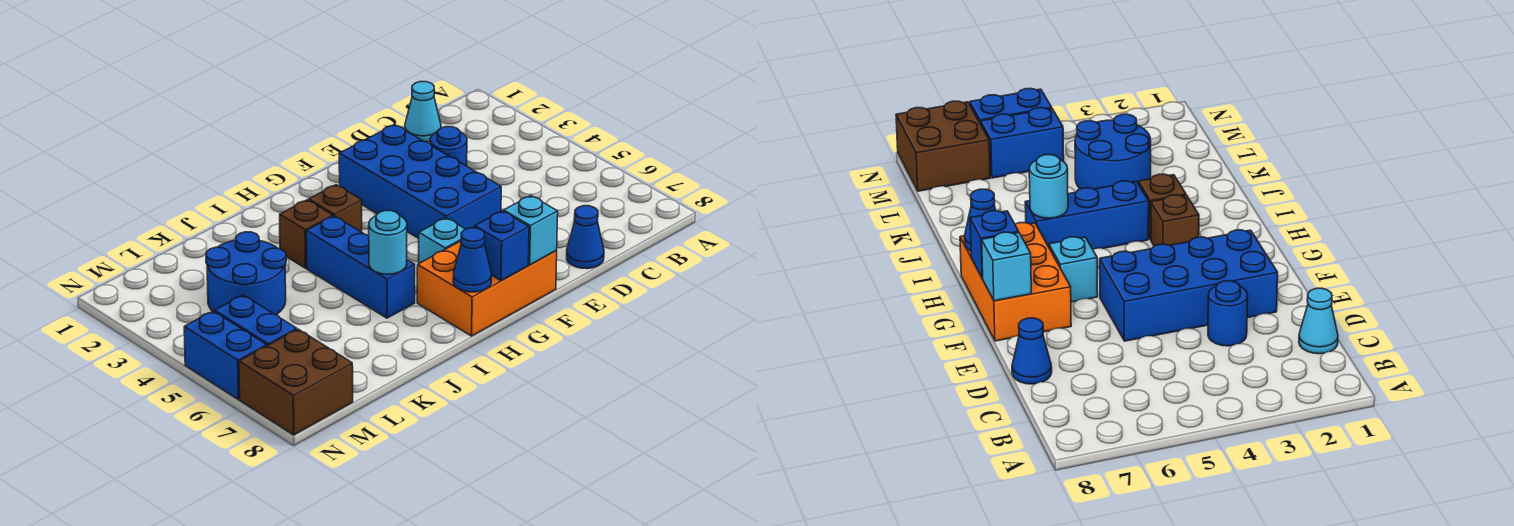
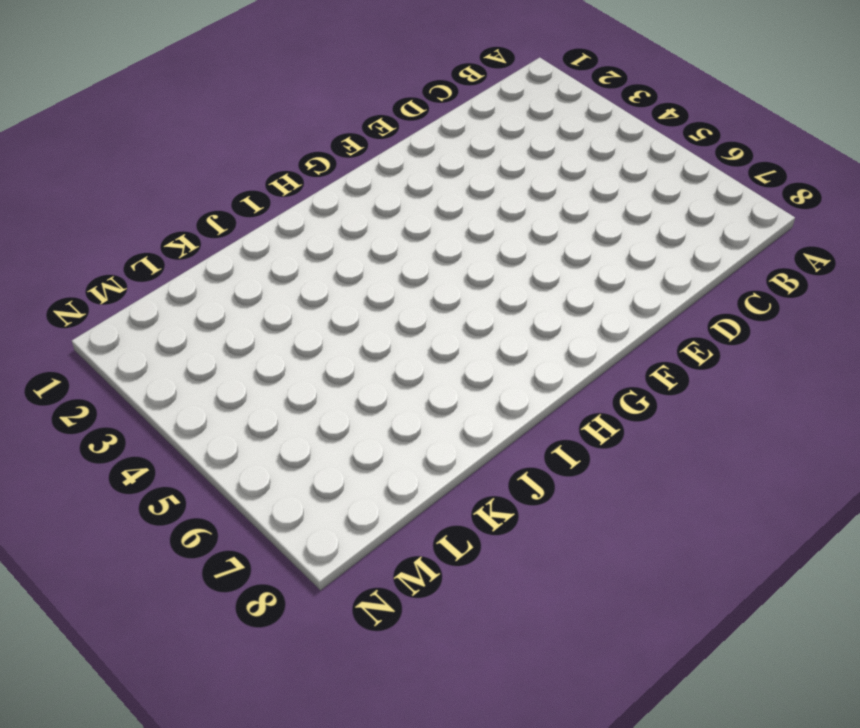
none -> cyan cone C1 level 1
none -> blue round brick D3 level 1
none -> blue cone D8 level 1

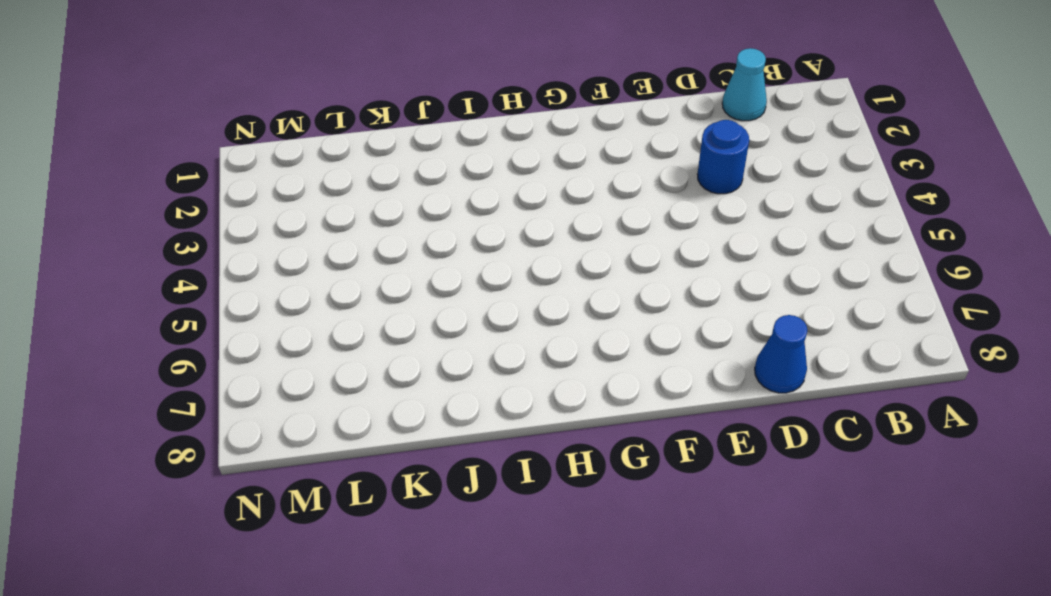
none -> blue brick E2:F5 level 1
none -> orange brick F7:H8 level 1
none -> cyan brick G6 level 1

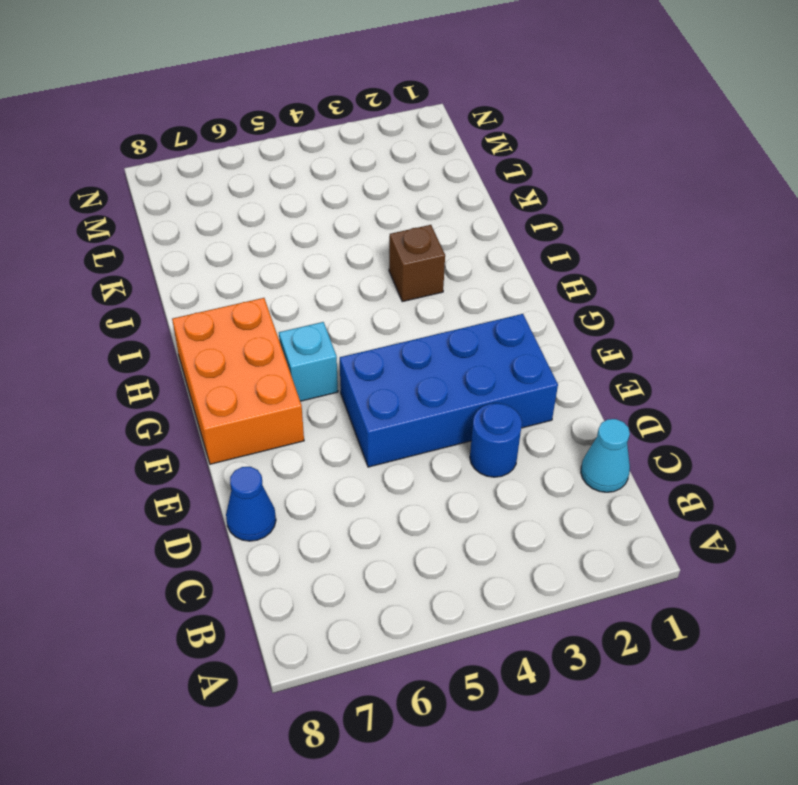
none -> brown brick H3 level 1
none -> blue brick I4:I6 level 1
none -> blue round brick K3:L4 level 1

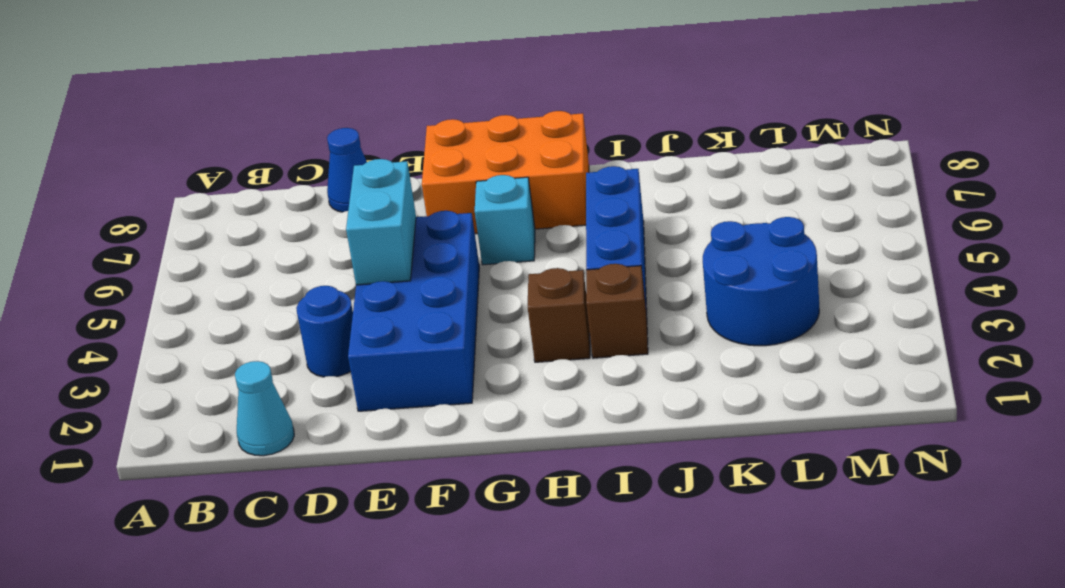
cyan brick E4:E5 level 2 -> none
none -> blue brick M5:M6 level 1
none -> brown brick M7:N8 level 1
none -> blue brick N5:N6 level 1

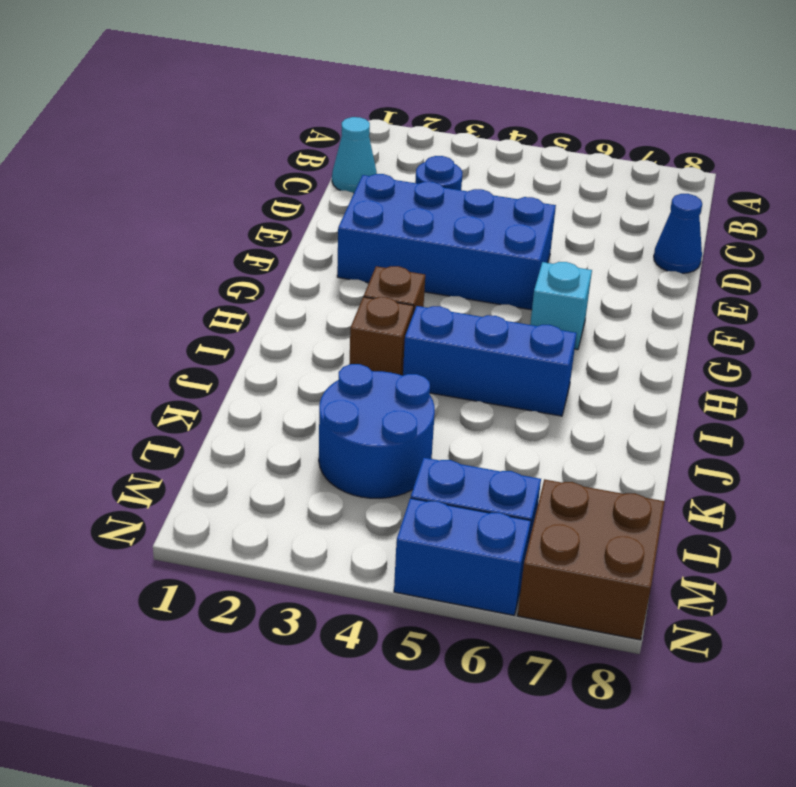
none -> orange brick F7:H8 level 1
none -> cyan brick F8 level 2
none -> blue brick G8 level 2

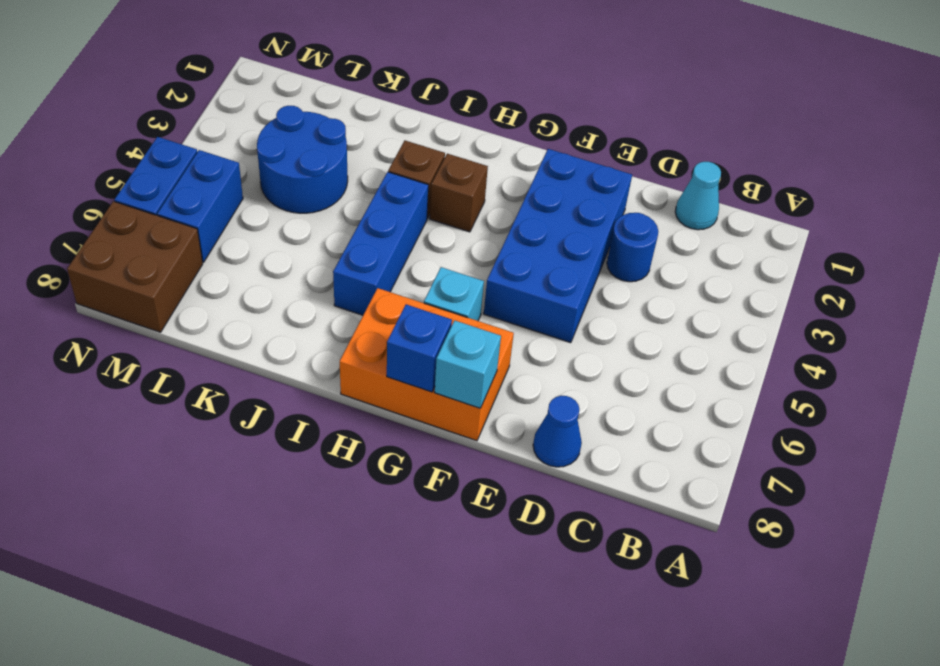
none -> blue cone H8 level 2
none -> cyan round brick I6 level 2

